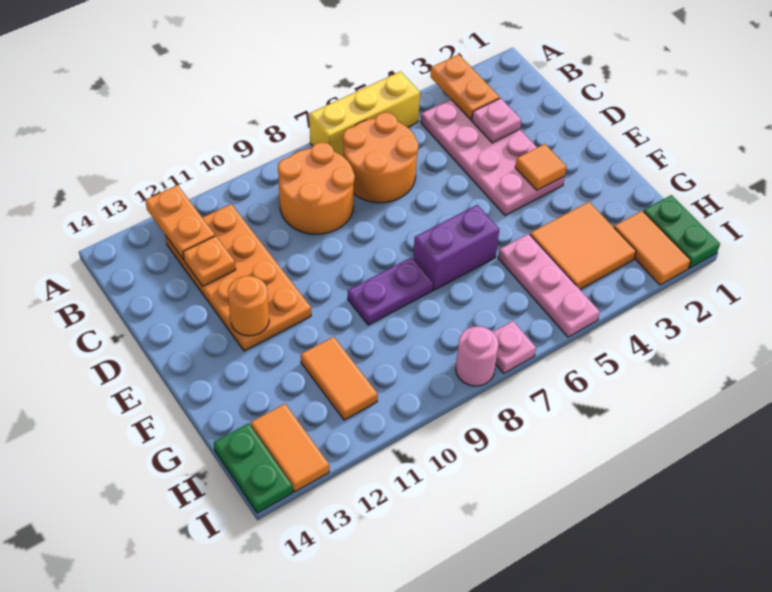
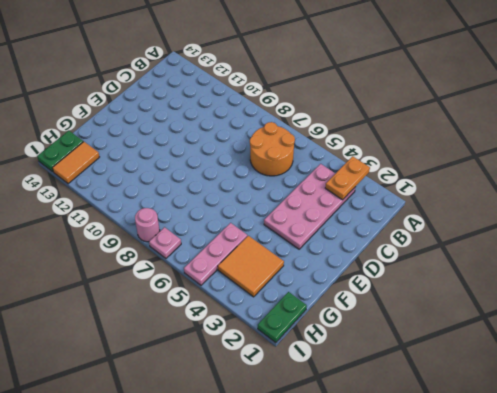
none -> yellow brick A5:A7 level 1
none -> orange round brick B8:C9 level 1
none -> orange plate B11:E12 level 1

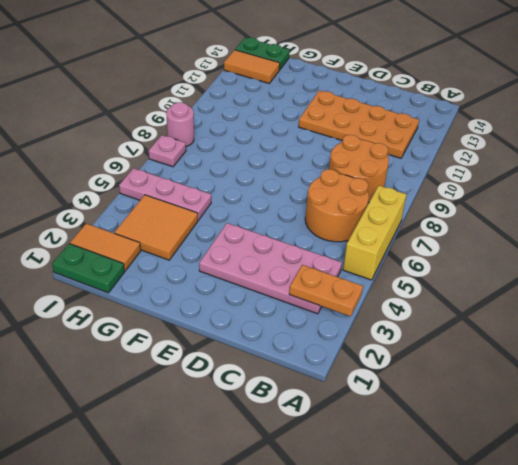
none -> purple brick F6:F7 level 1
none -> purple plate F8:F9 level 1
none -> orange tile G11:H11 level 1

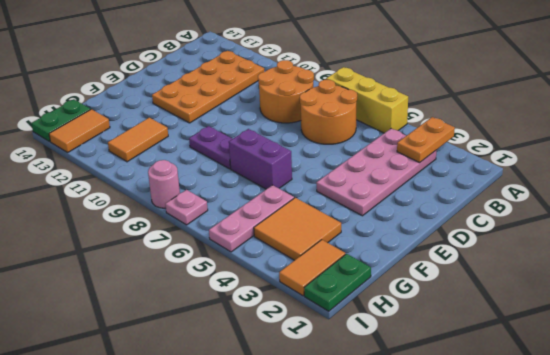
none -> orange plate A12:B12 level 2
none -> pink plate C3 level 2
none -> orange plate C12 level 2

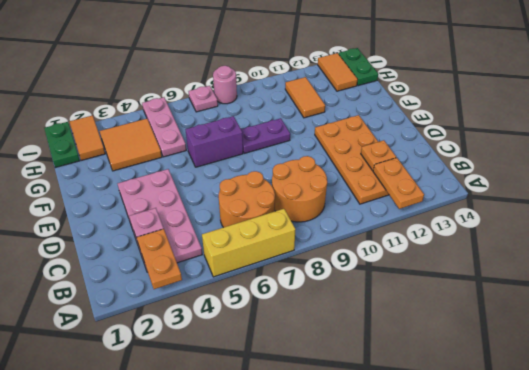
none -> orange tile E3 level 2
none -> orange round brick E12 level 2

